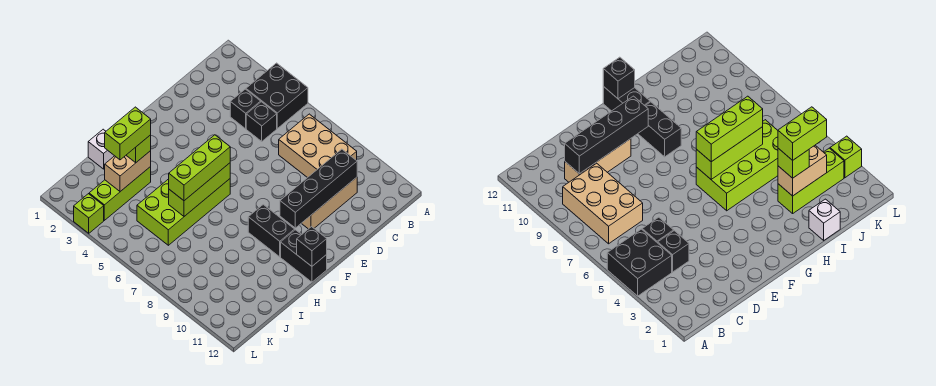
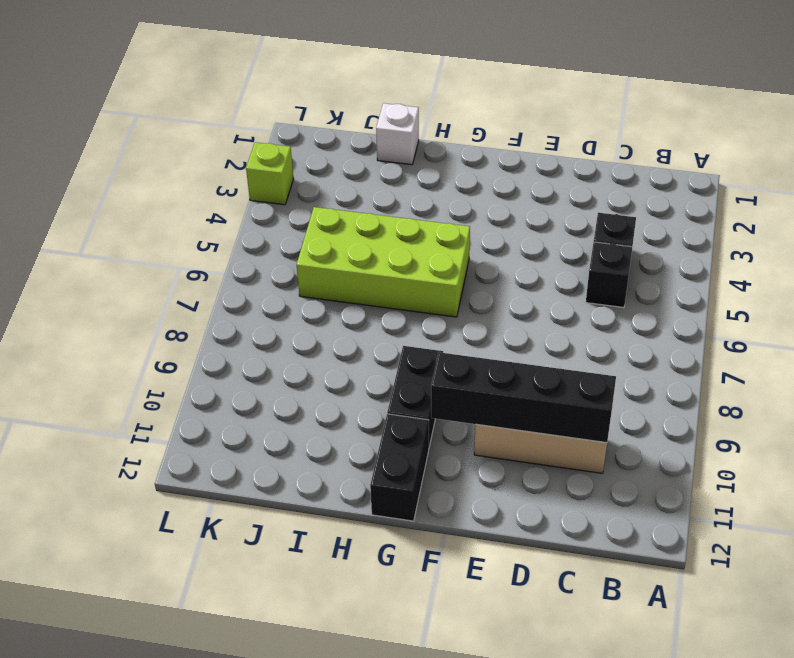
none -> black brick A4:B5 level 1
none -> tan brick B7:C9 level 1
none -> lime brick I3:K3 level 1

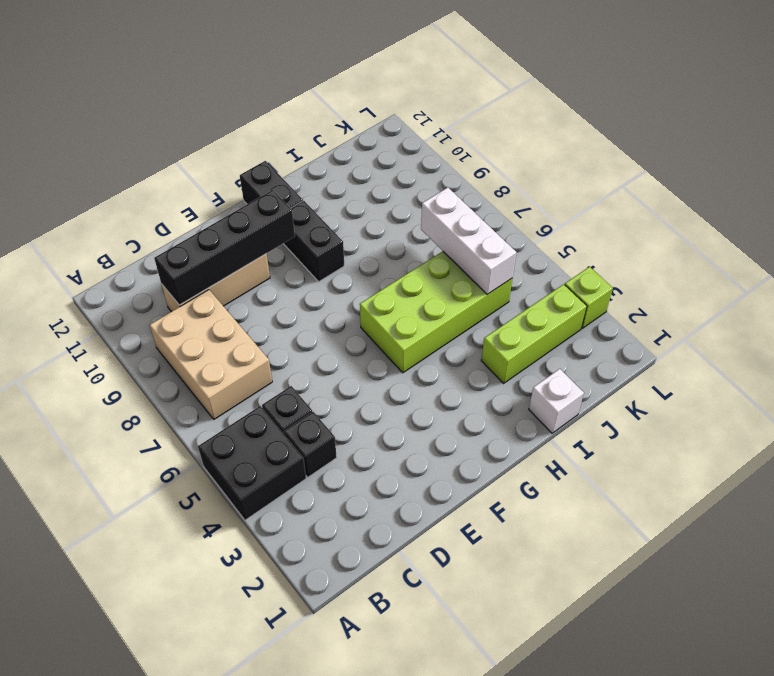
white brick J5:J7 level 2 -> none
none -> lime brick G6:I6 level 2
none -> black brick G12 level 2
none -> tan brick I3:J3 level 2

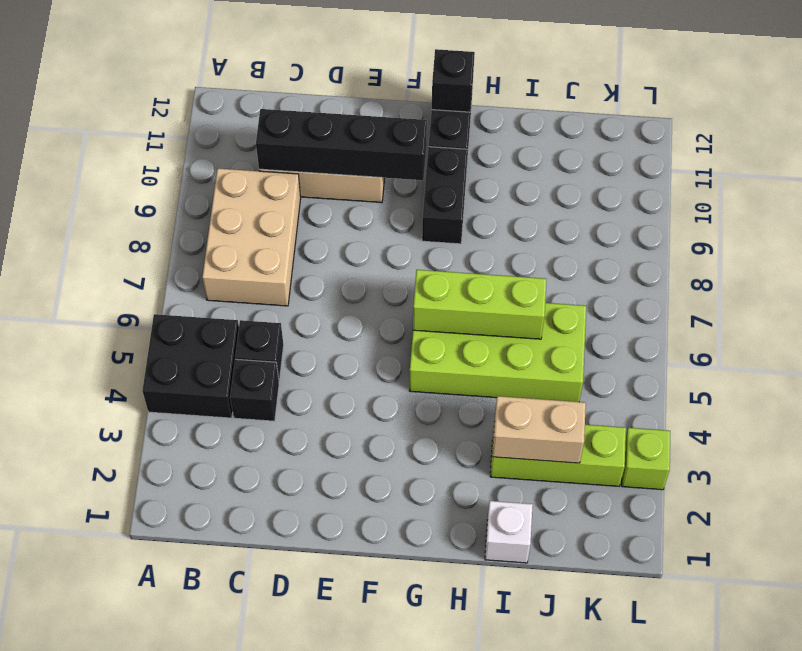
none -> lime brick G6:I6 level 3
none -> lime brick I3 level 3
none -> lime brick I3:J3 level 4

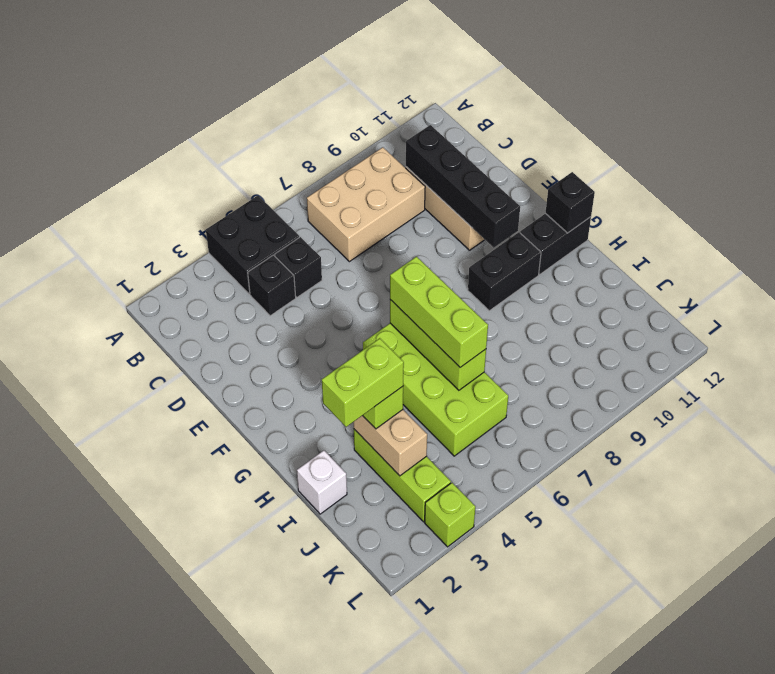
lime brick I2:I3 level 4 -> lime brick I3:J3 level 4

